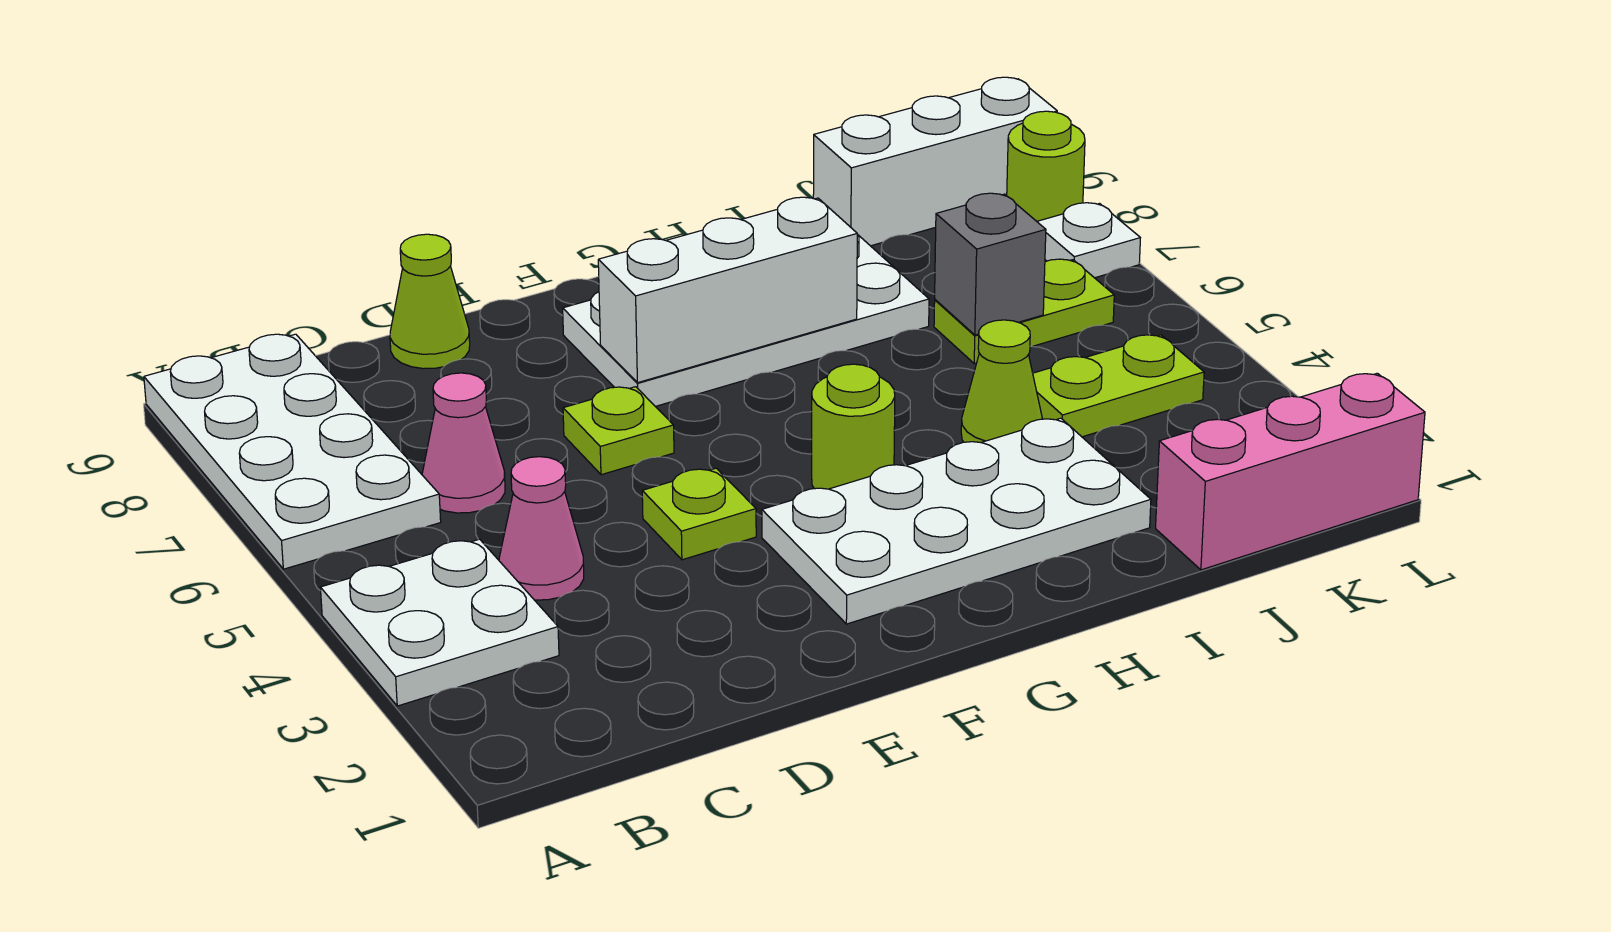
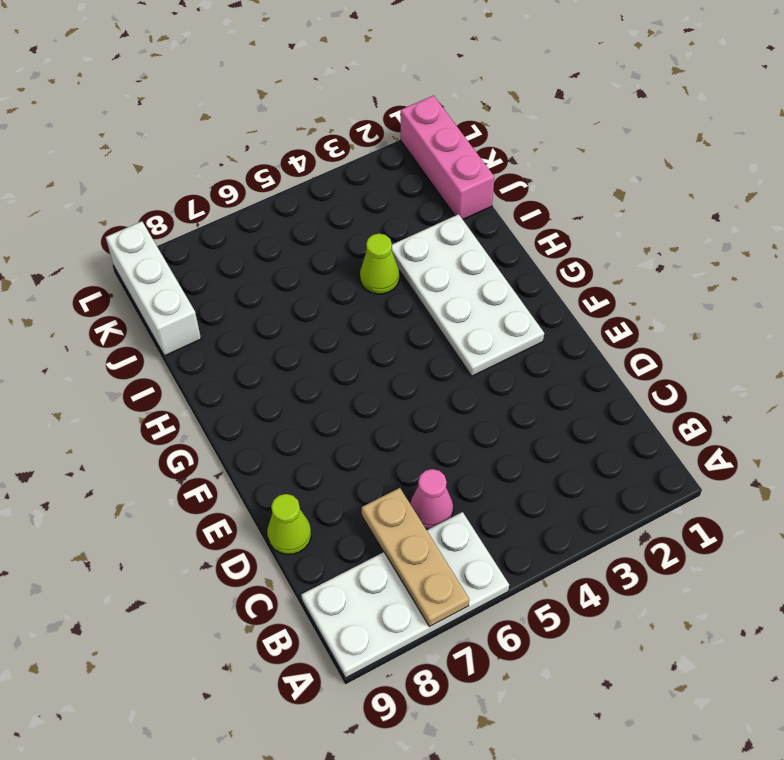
tan plate A7:C7 level 2 -> none
none -> white plate A3:B4 level 1
none -> pink cone C4 level 1
none -> lime plate E4 level 1

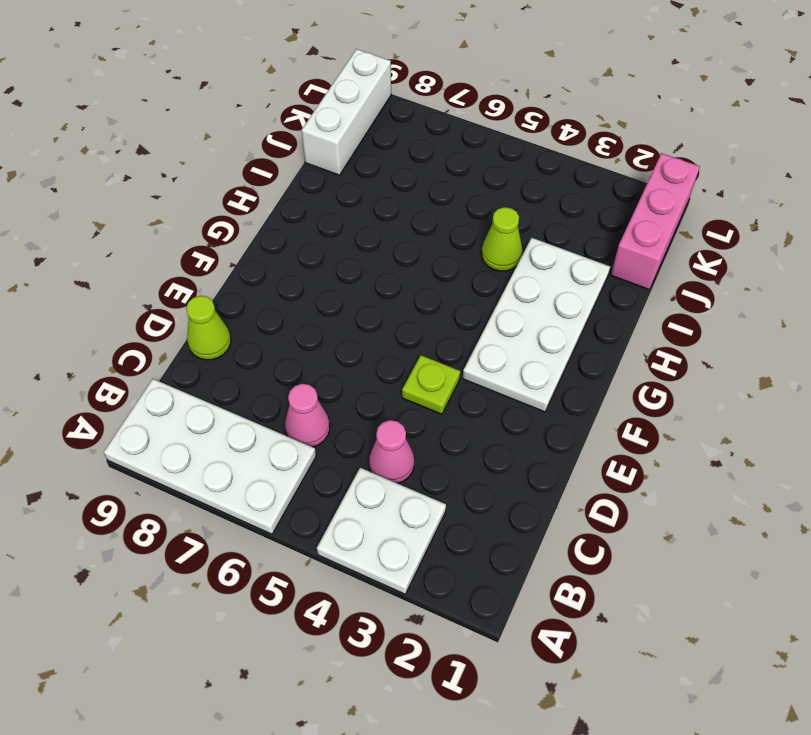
none -> lime plate E6 level 1
none -> white plate F7:I8 level 1
none -> lime round brick G4 level 1

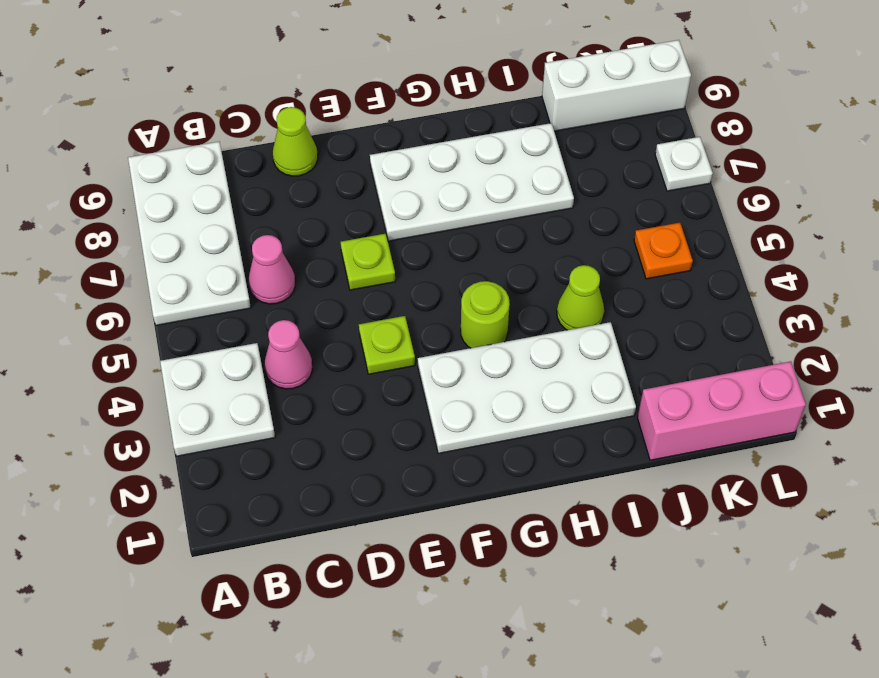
orange plate K5 level 1 -> none
none -> lime plate J4:K4 level 1
none -> lime plate J6:K6 level 1
none -> lime round brick L8 level 1

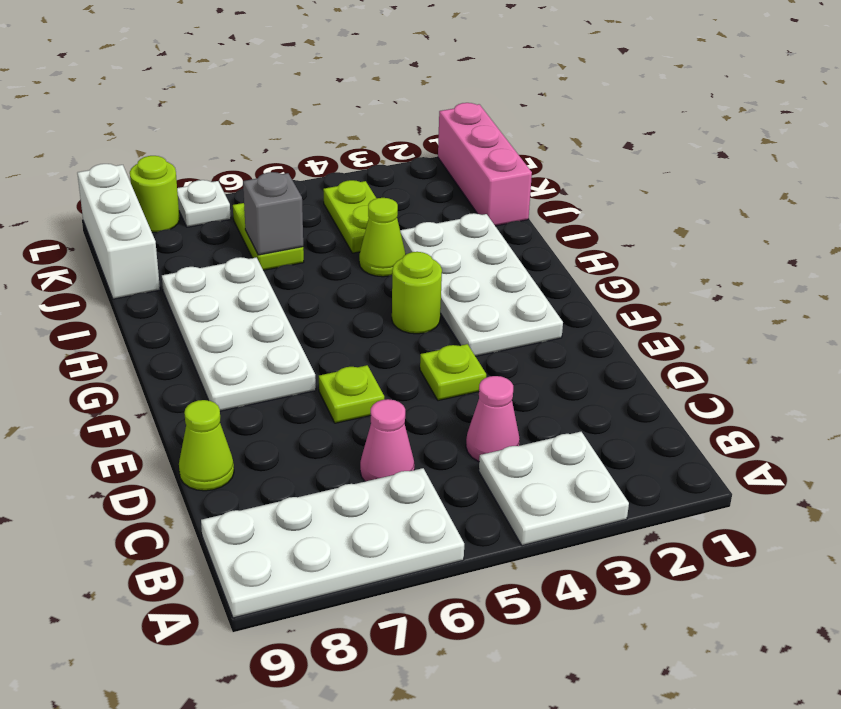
none -> white brick F7:H7 level 2

